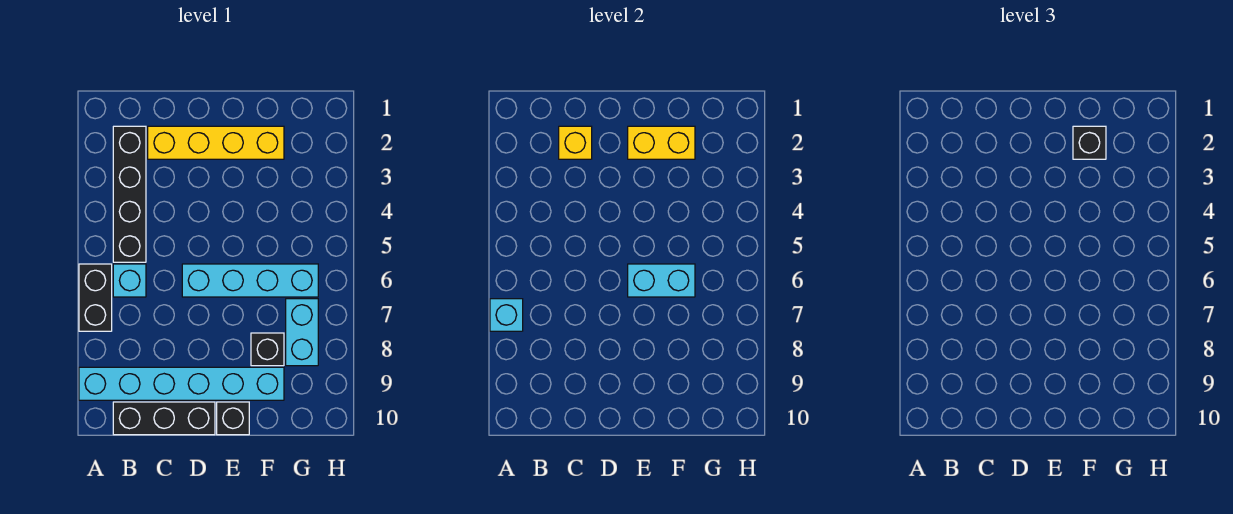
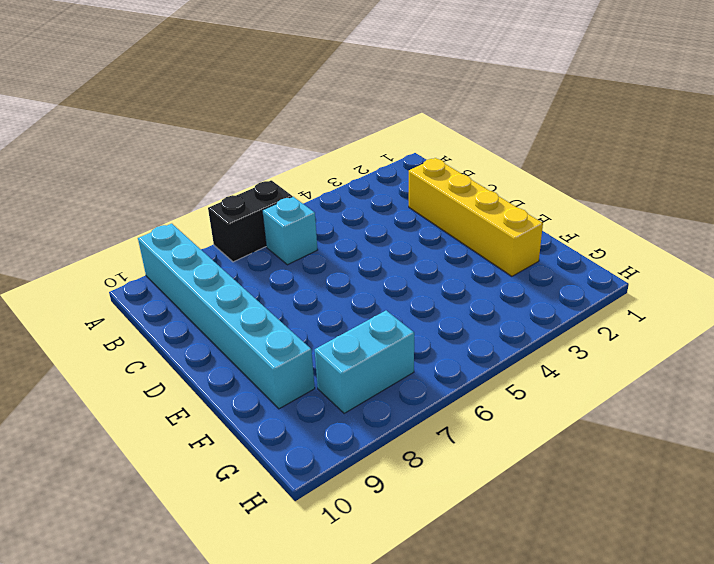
none -> black brick B2:B5 level 1
none -> black brick B10:D10 level 1
none -> cyan brick D6:G6 level 1

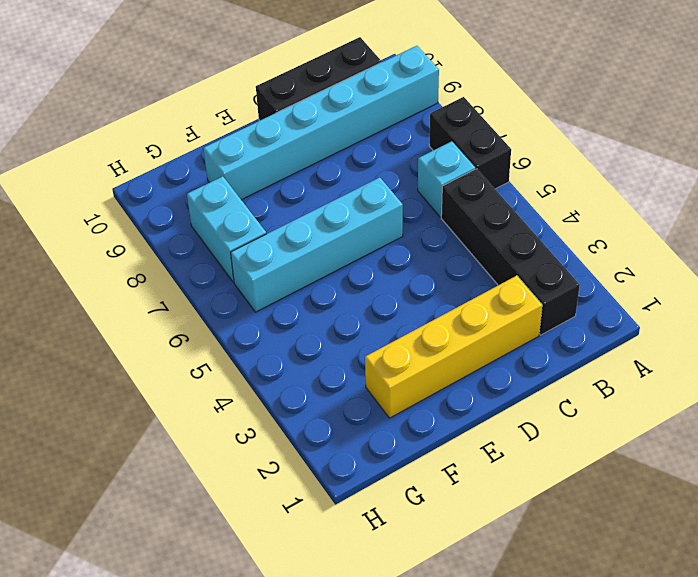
none -> black brick E10 level 1
none -> black brick F8 level 1
none -> cyan brick A7 level 2

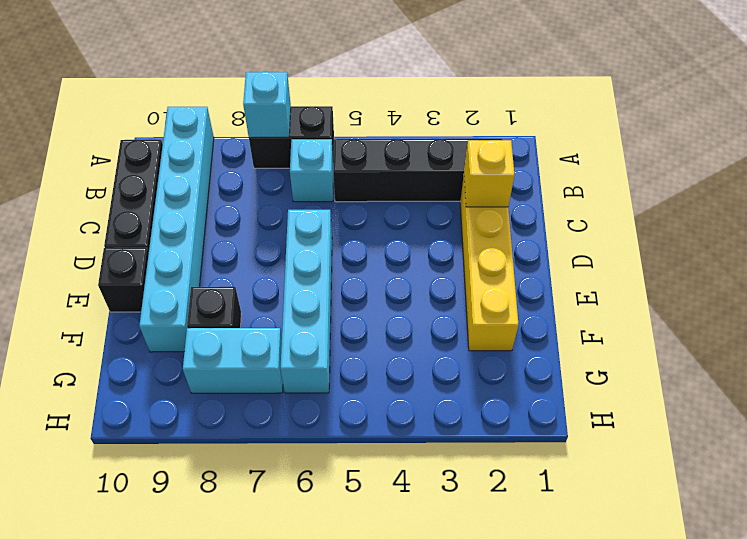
none -> yellow brick E2:F2 level 2
none -> cyan brick E6:F6 level 2
none -> black brick F2 level 3

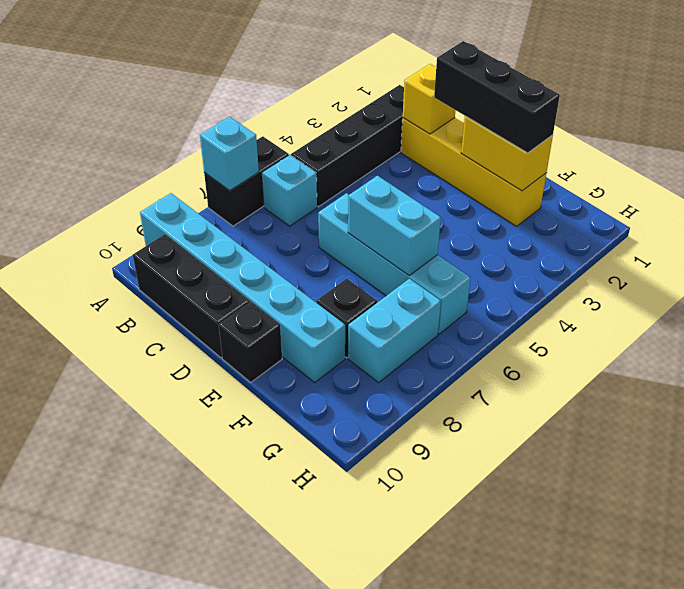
black brick D2:F2 level 3 -> black brick F2 level 3

